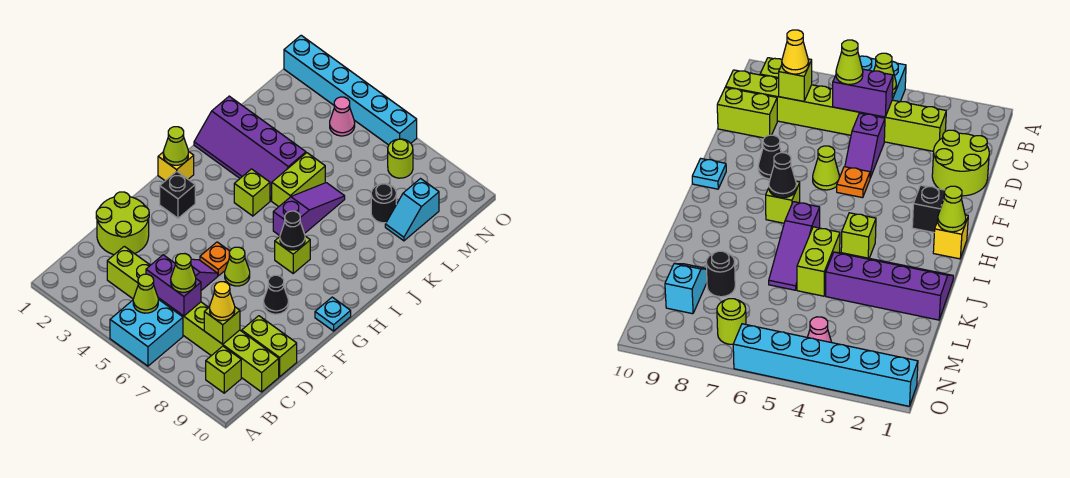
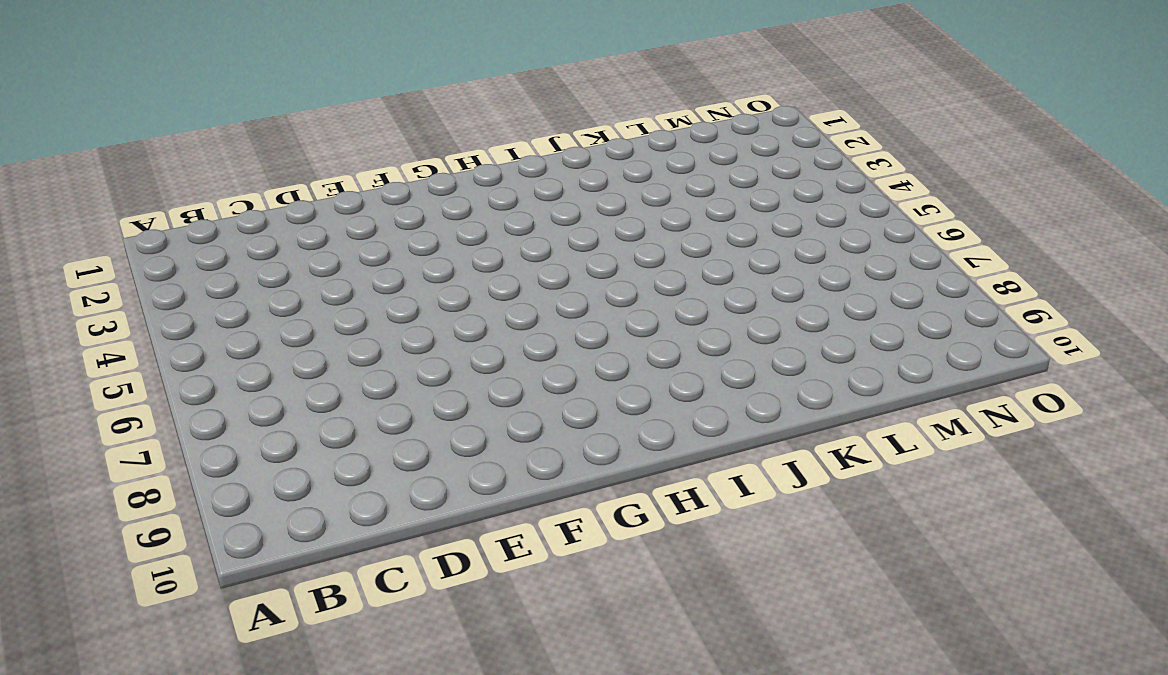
none -> cyan brick A5:B6 level 1
none -> lime brick B9 level 1
none -> lime brick C3:C10 level 1

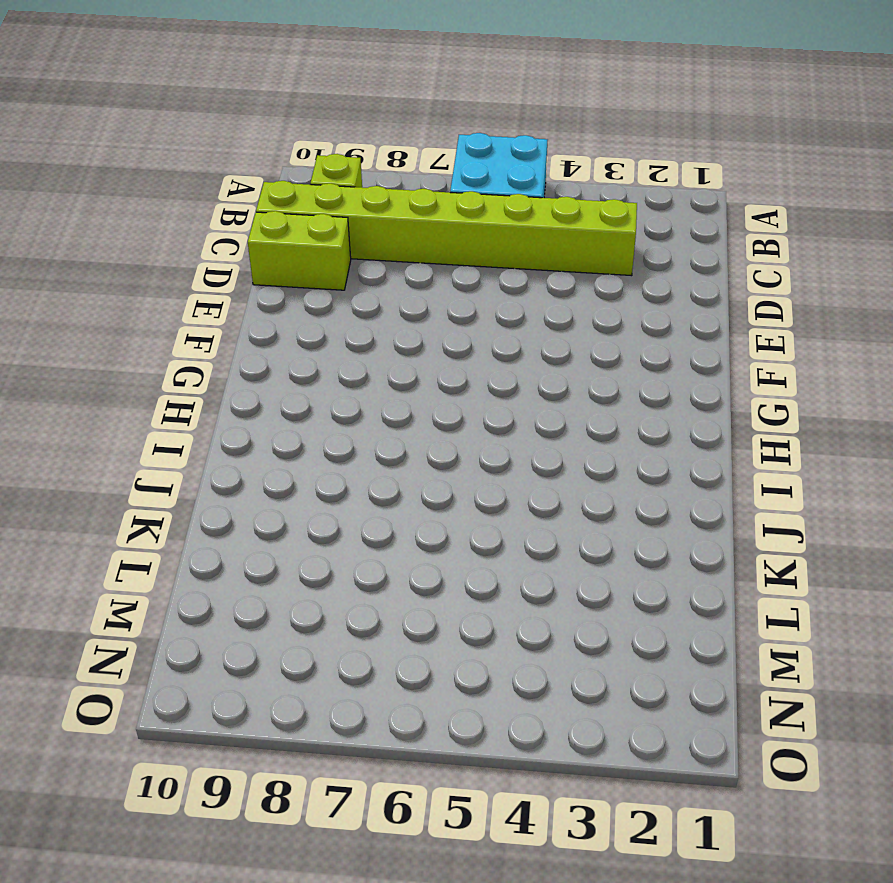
none -> lime round brick D1:E2 level 1
none -> purple slope D5:E5 level 1 top D
none -> orange plate F5 level 1

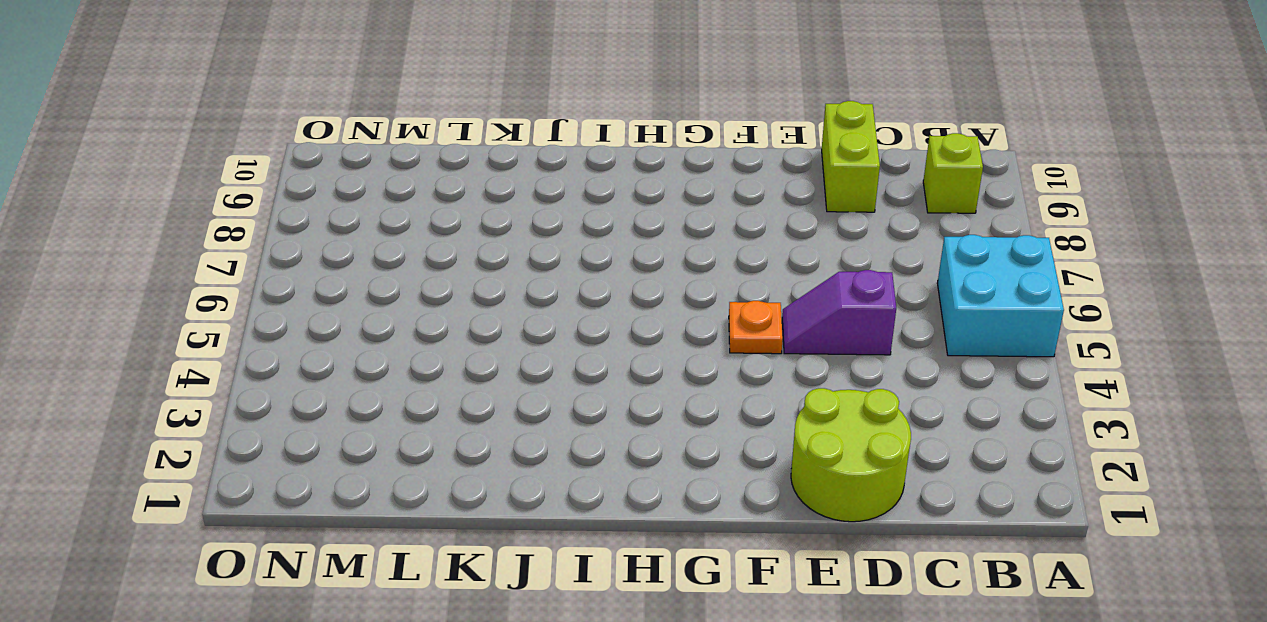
none -> lime brick C3:C10 level 1
none -> lime cone F6 level 1
none -> black cone F8 level 1

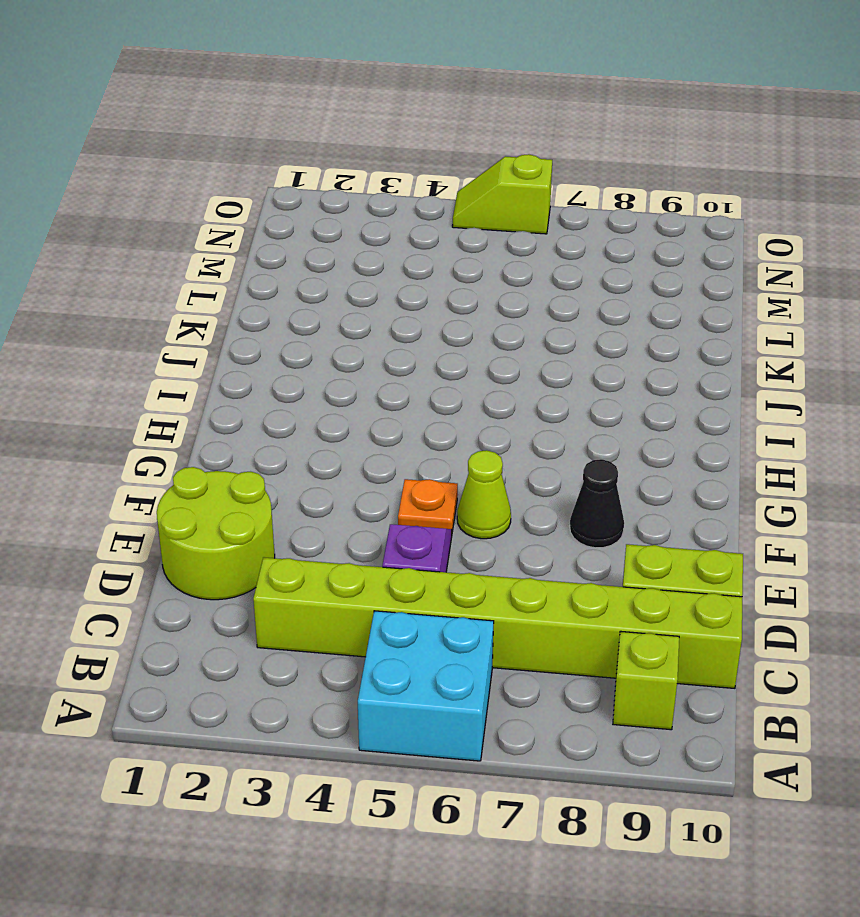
lime slope O5:O6 level 1 top 6 -> cyan brick O1:O6 level 1
none -> black brick G2 level 1
none -> cyan plate G10 level 1
none -> yellow brick H1 level 1

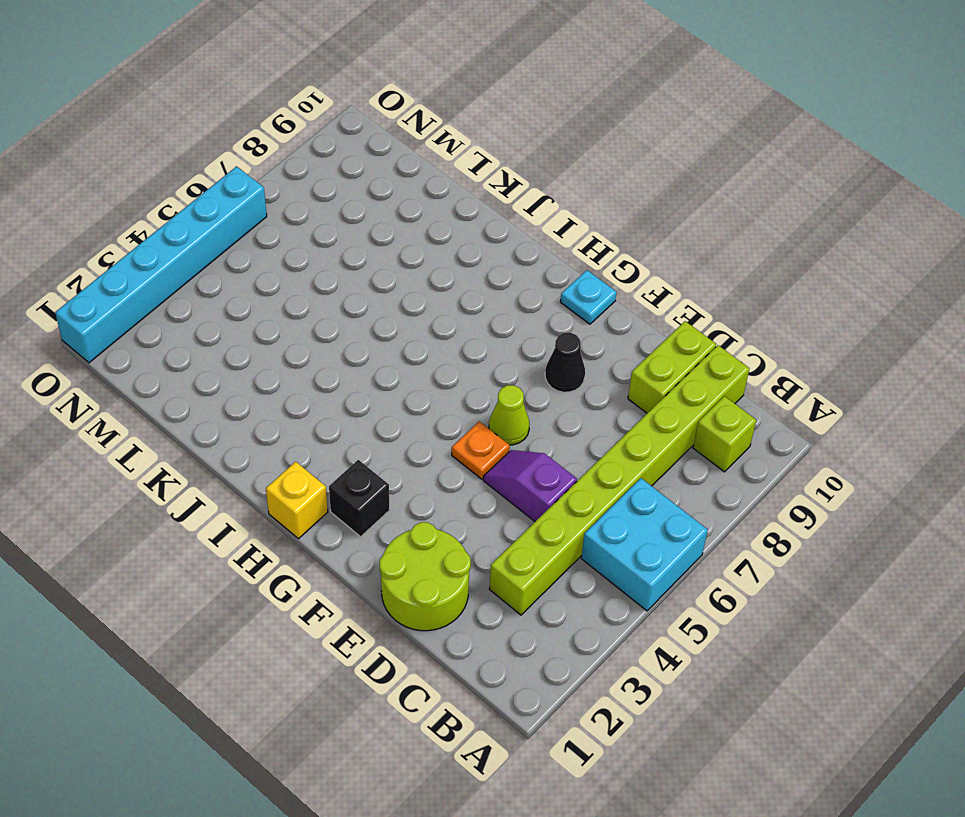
none -> lime brick H7 level 1
none -> lime brick I4 level 1
none -> purple slope I6:K6 level 1 top I

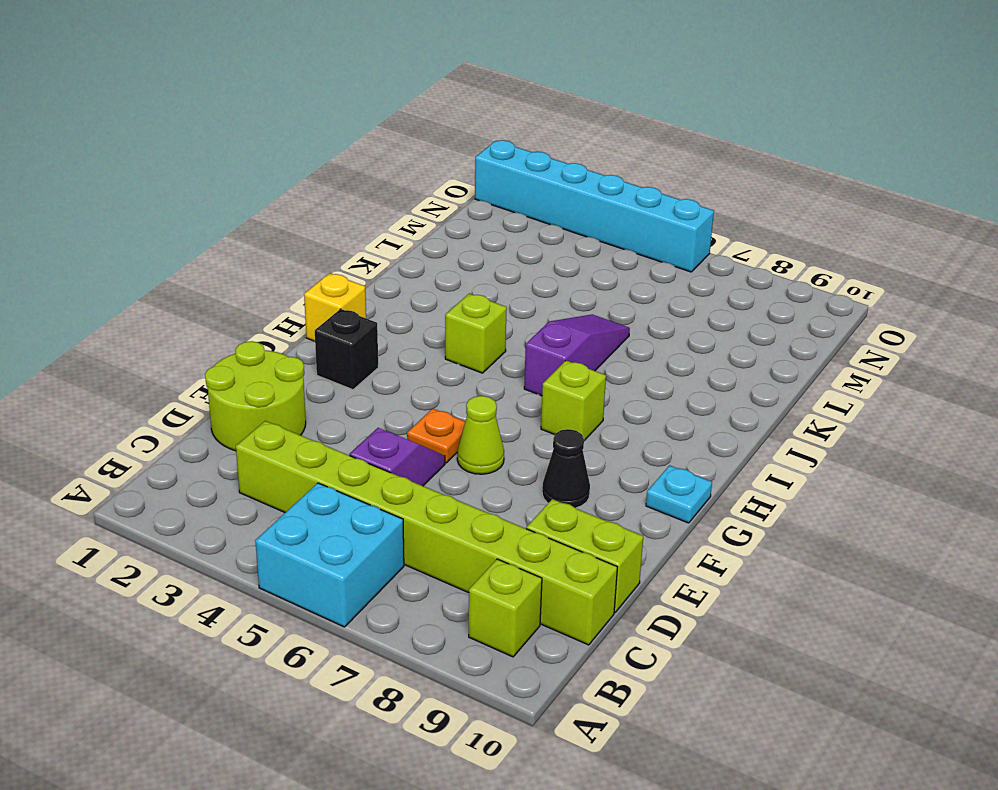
none -> purple slope J1:K4 level 1 top K
none -> lime brick J5:K5 level 1
none -> black round brick L8 level 1

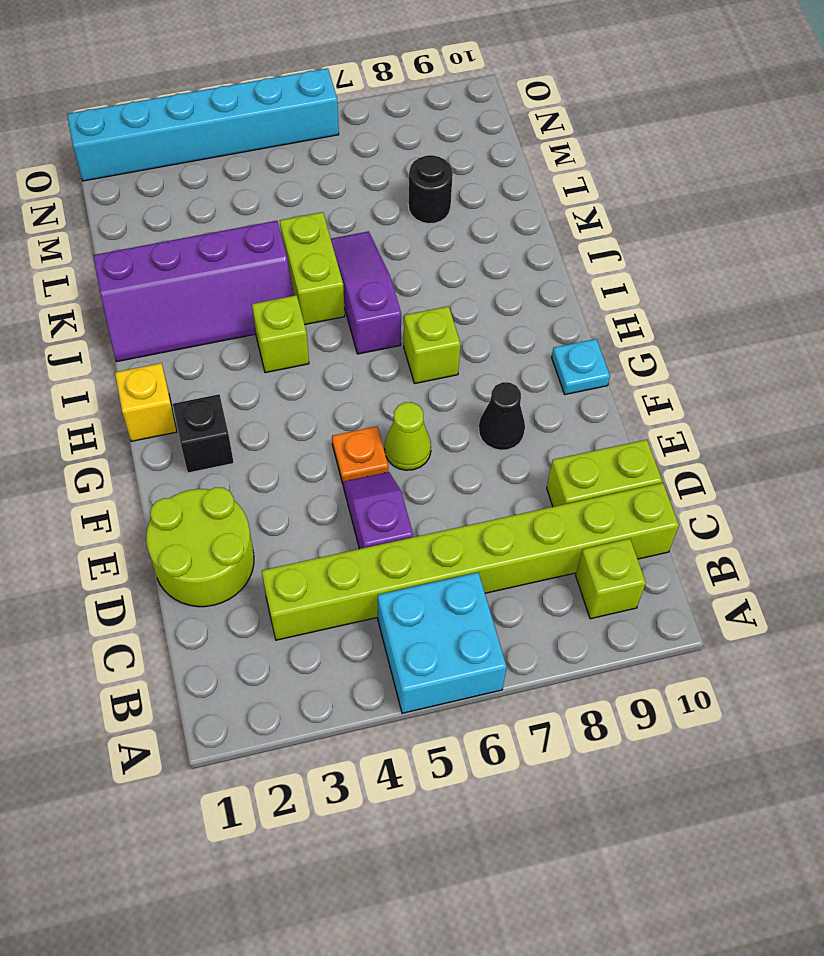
none -> cyan slope L9:M9 level 1 top M
none -> pink cone N4 level 1
none -> lime round brick N7 level 1

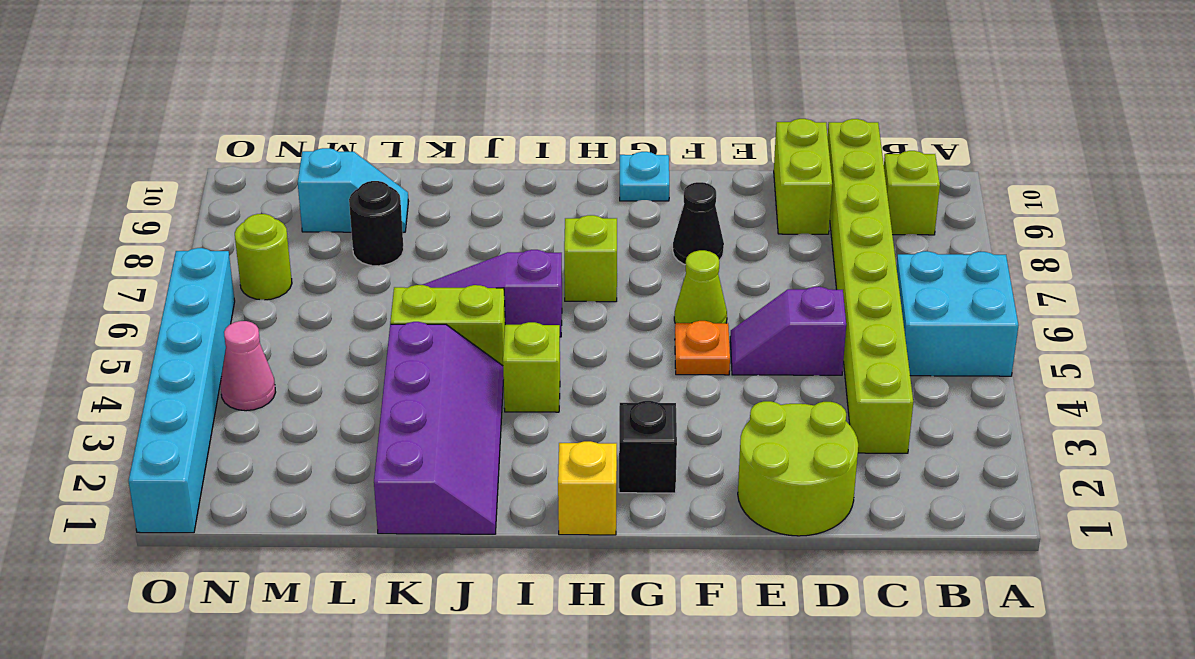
none -> lime cone B5 level 2
none -> purple brick C5:C6 level 2
none -> lime brick C8 level 2

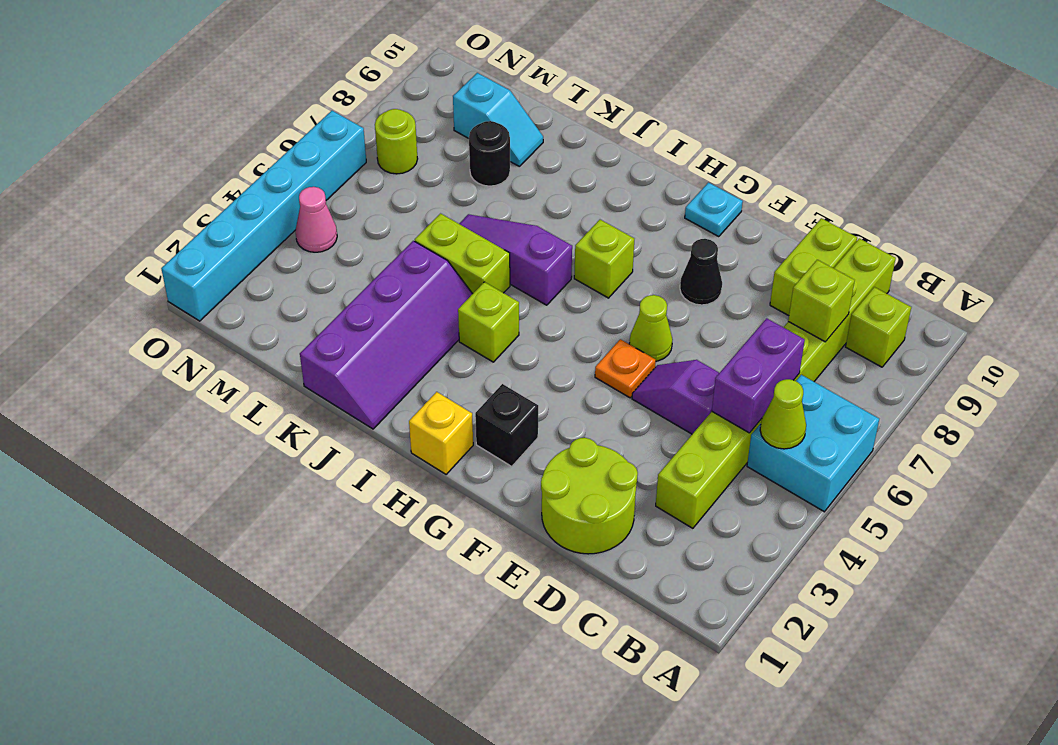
none -> lime cone H1 level 2
none -> black cone H7 level 2
none -> lime cone C6 level 3

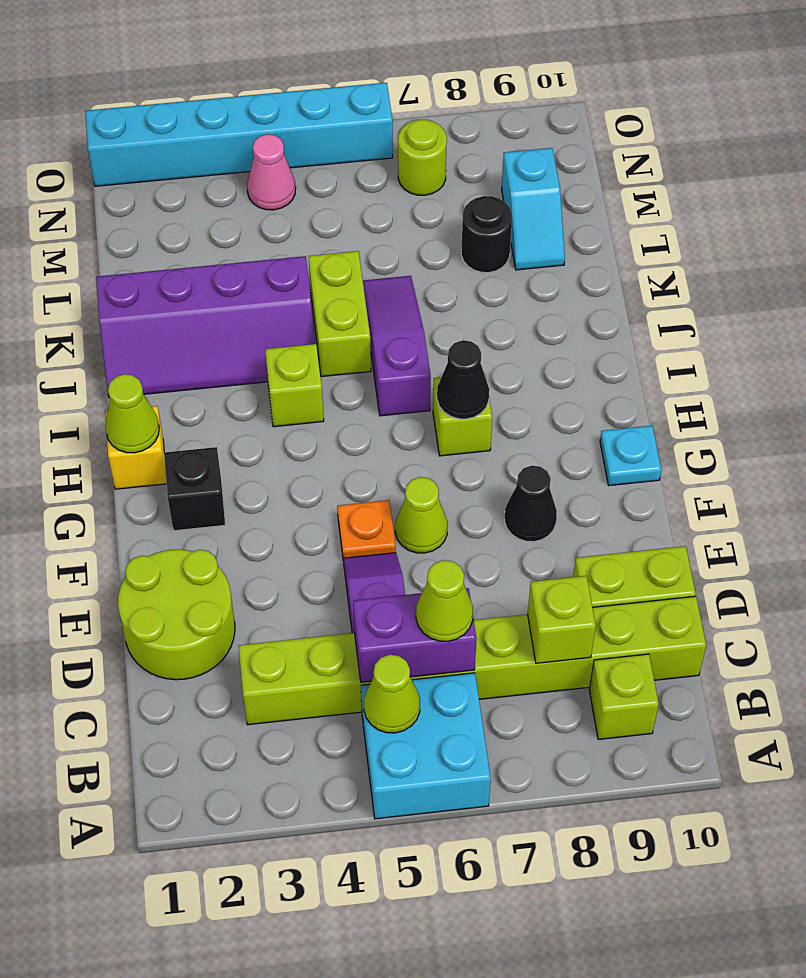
none -> yellow cone C8 level 3

